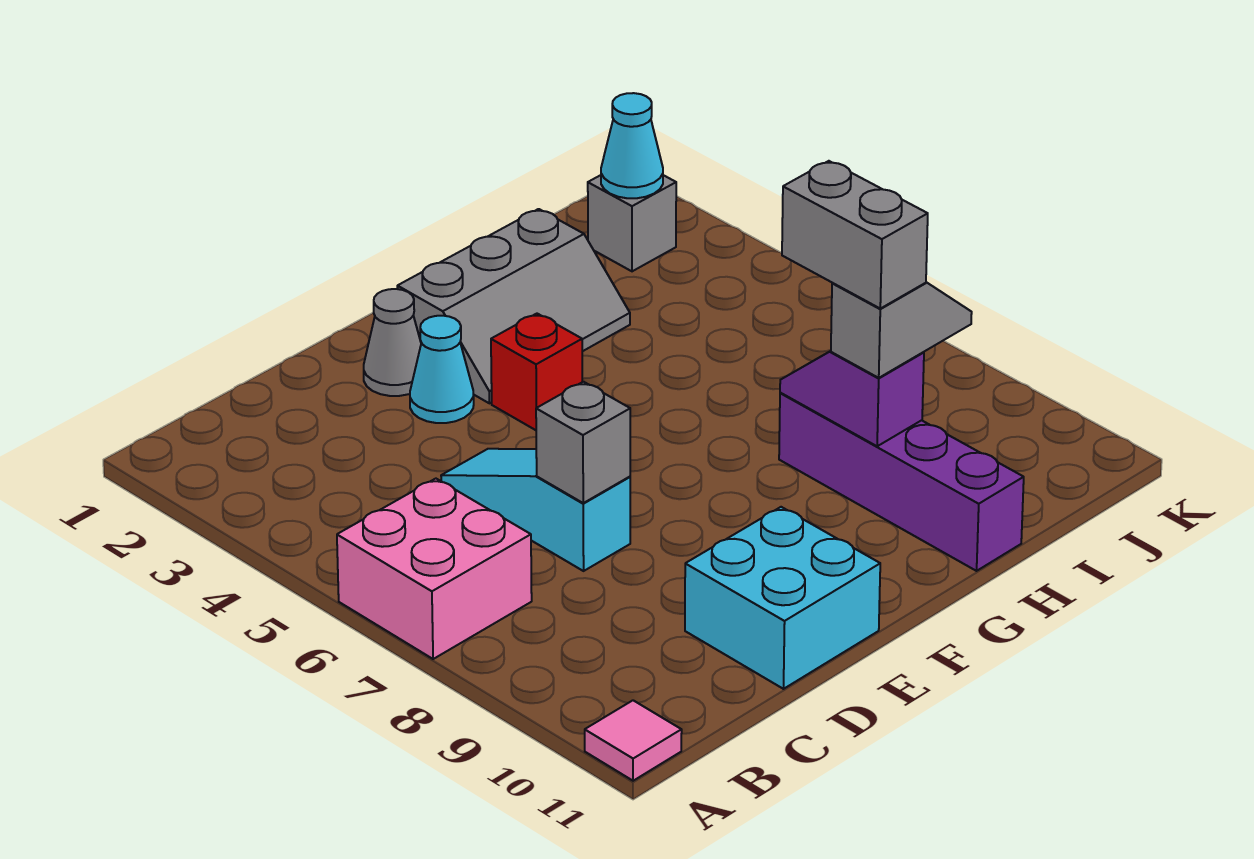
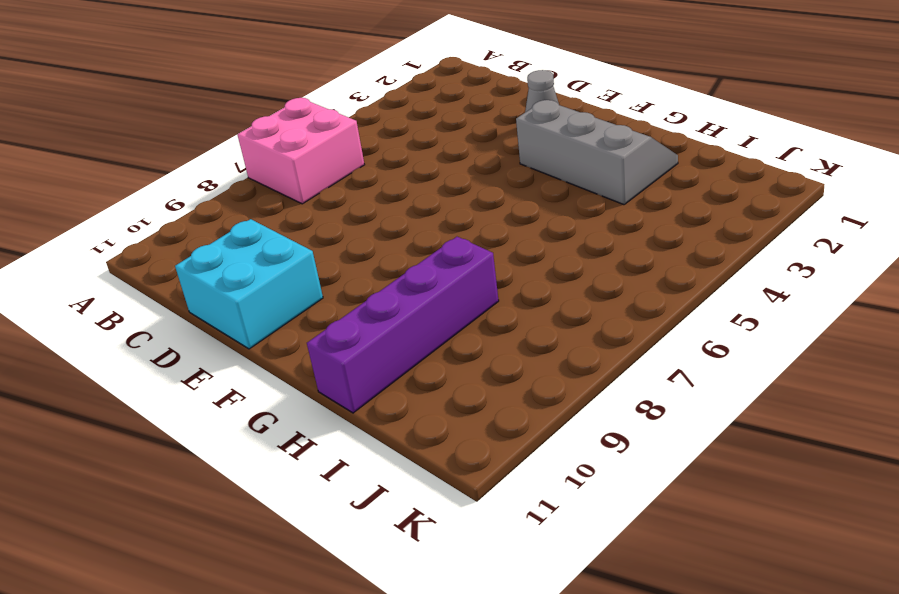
grey slope F2:H3 level 1 top 3 -> grey slope F2:H3 level 1 top 2
none -> pink tile A11 level 1
none -> cyan slope D5:D7 level 1 top 7
none -> cyan cone E3 level 1

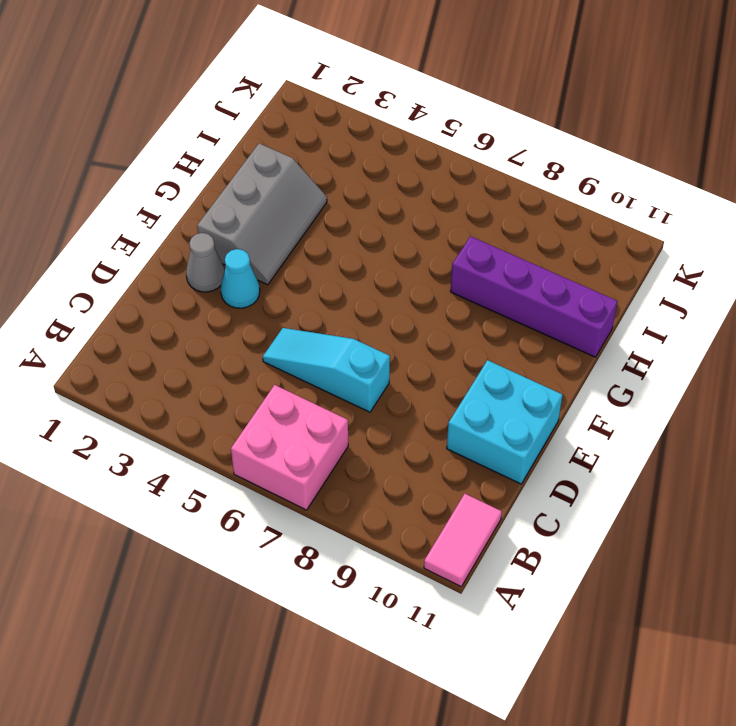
pink tile A11:B11 level 1 -> pink tile A11 level 1
none -> red brick F4 level 1
none -> grey brick J2 level 1
none -> grey brick D7 level 2

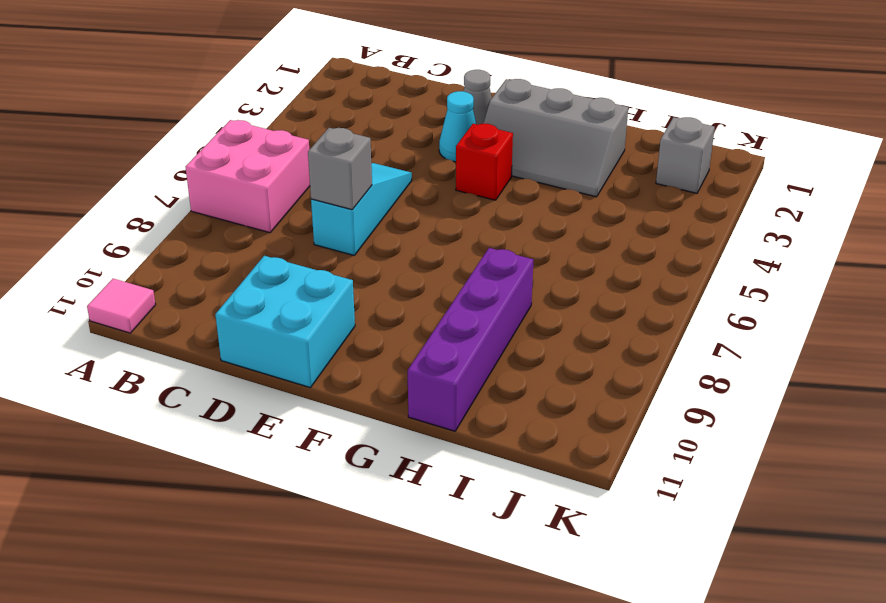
none -> purple slope H8:H9 level 2 top 9
none -> cyan cone J2 level 2
none -> grey slope H9:I9 level 3 top H

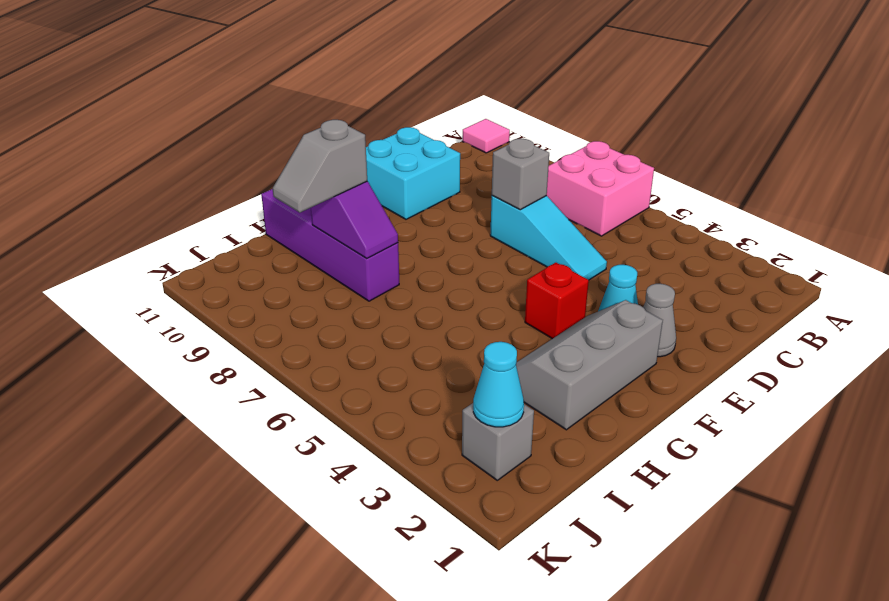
none -> grey brick H8:H9 level 4

